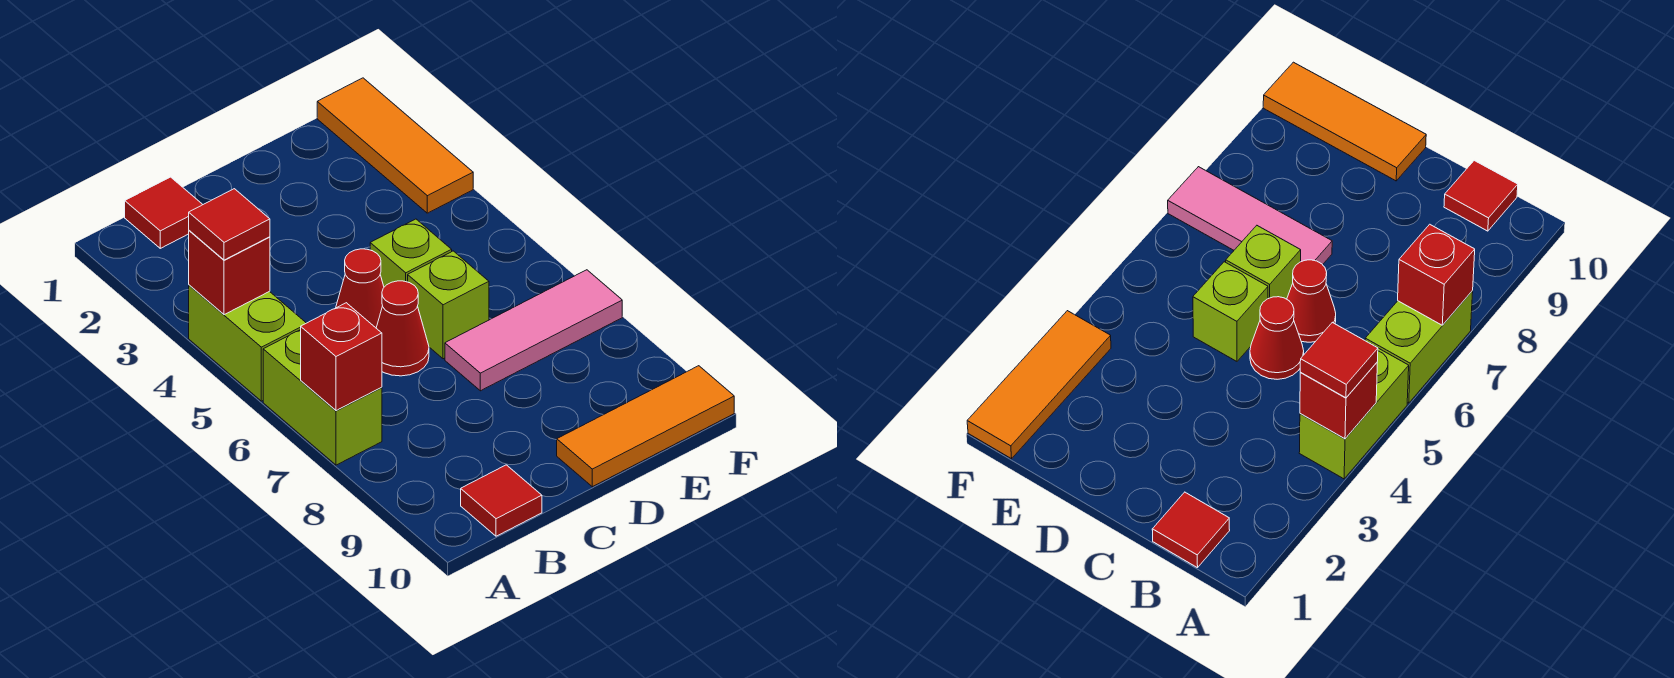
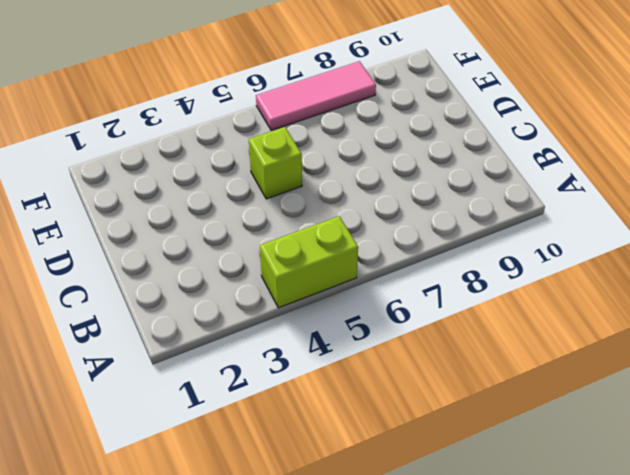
pink tile F6:F8 level 1 -> pink tile D7:F7 level 1
none -> lime brick A6:A7 level 1
none -> red tile B1 level 1
none -> red tile B10 level 1

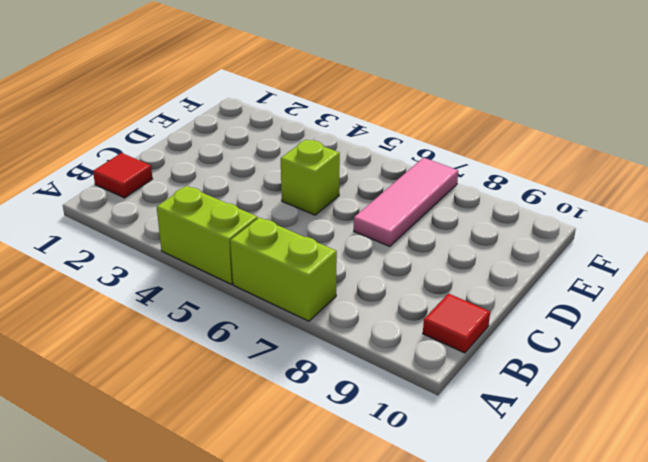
none -> red cone C5 level 1
none -> red cone C6 level 1
none -> lime brick D6 level 1

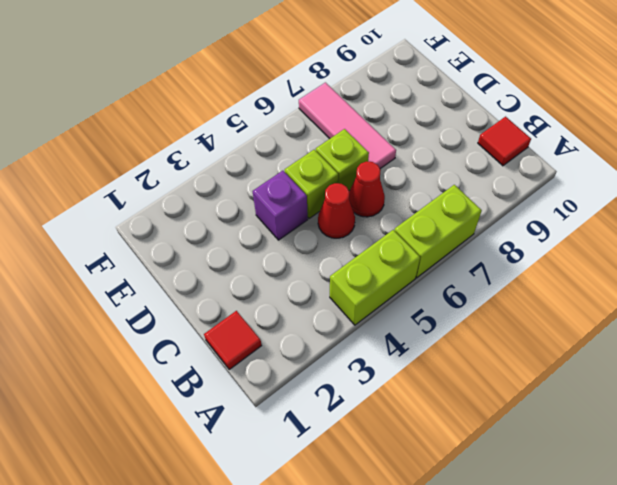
purple brick D4 level 1 -> none
none -> orange tile D10:F10 level 1
none -> orange tile F1:F3 level 1
none -> red brick A4 level 2

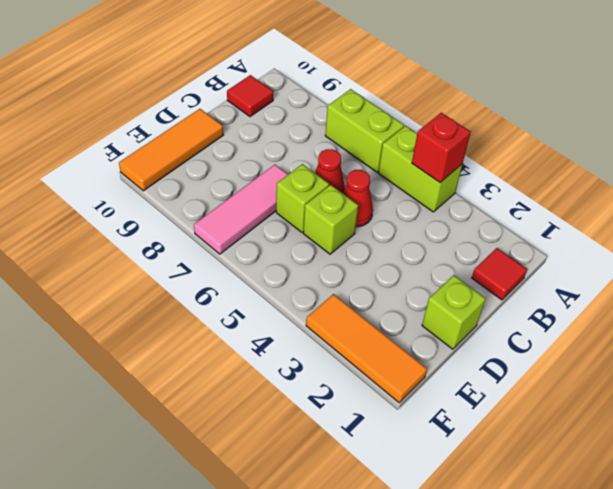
lime brick D1 level 1 -> none
none -> red brick A7 level 2
none -> red tile A4 level 3

